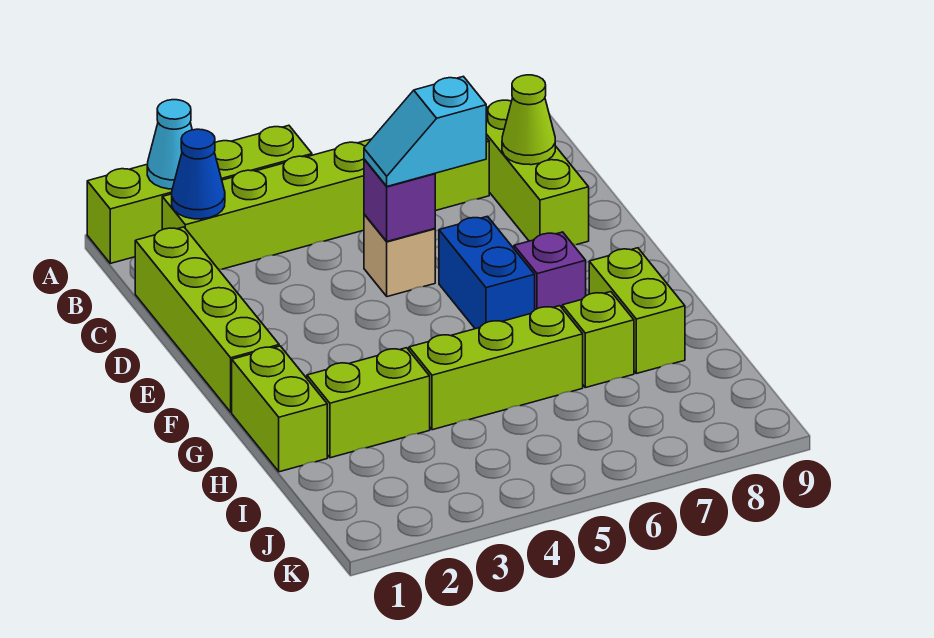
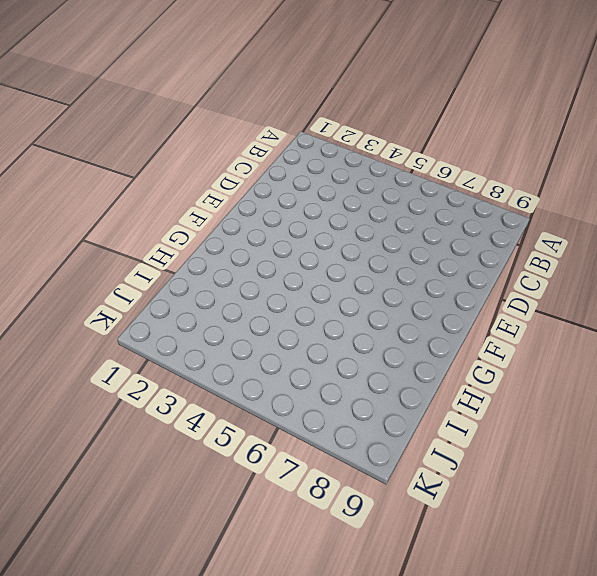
none -> lime brick A1:A4 level 1
none -> lime brick B2:B7 level 1
none -> lime brick B8:D8 level 1

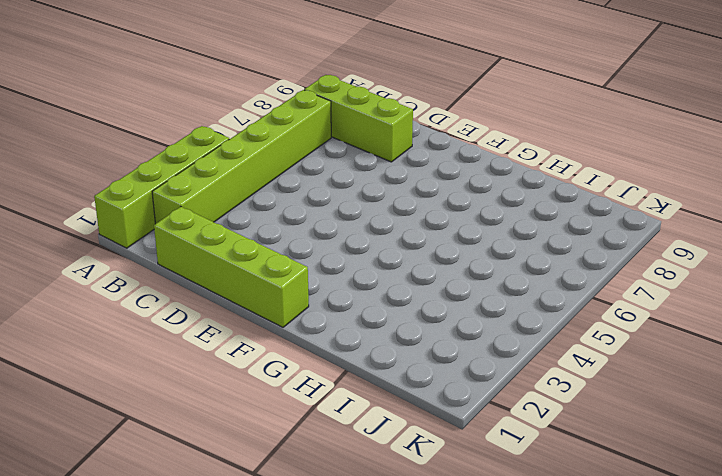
none -> tan brick D5 level 1
none -> blue brick E6:F6 level 1
none -> purple brick F7 level 1

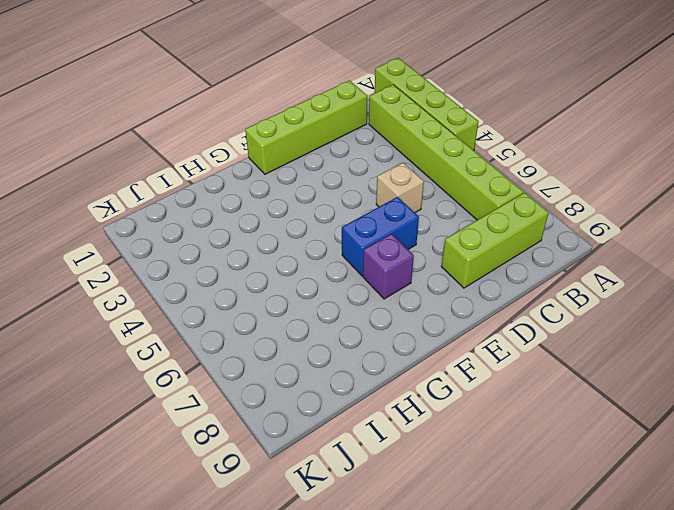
none -> lime brick G1:H1 level 1
none -> lime brick G8:H8 level 1
none -> lime brick H2:H3 level 1

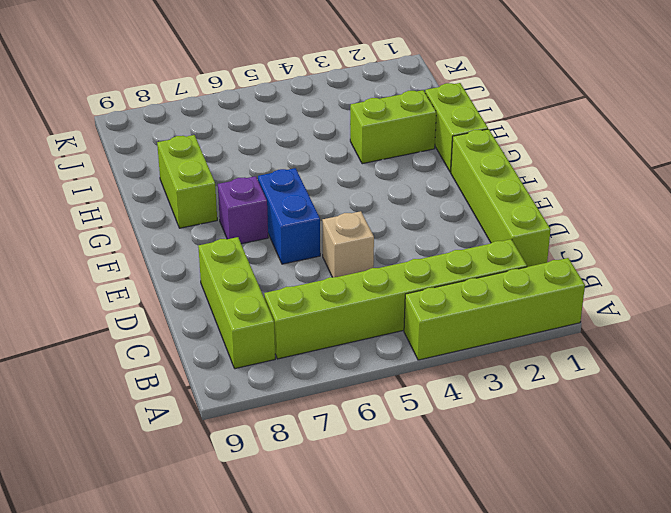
none -> lime brick H4:H6 level 1
none -> lime brick H7 level 1
none -> cyan cone A2 level 2

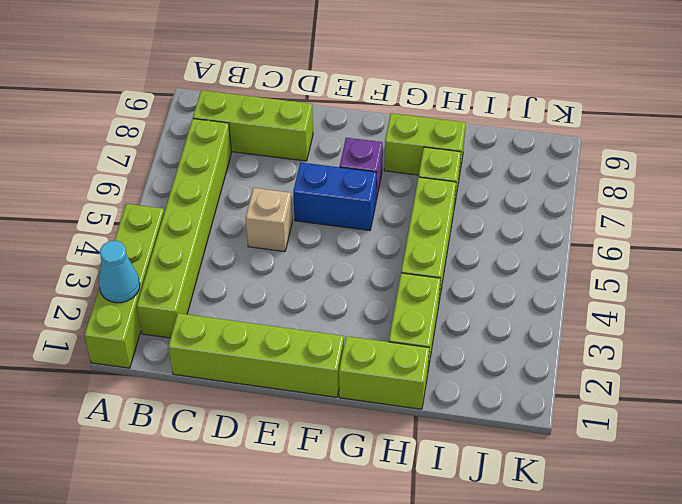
none -> blue cone B2 level 2
none -> lime cone C8 level 2
none -> purple brick D5 level 2

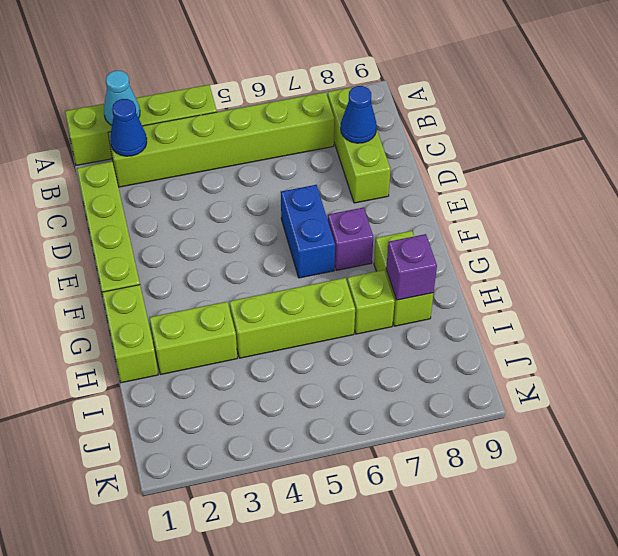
blue cone C8 level 2 -> lime cone C8 level 2
purple brick H8 level 2 -> purple brick D5 level 2
none -> tan brick D5 level 1
none -> cyan slope D5:D6 level 3 top 6

